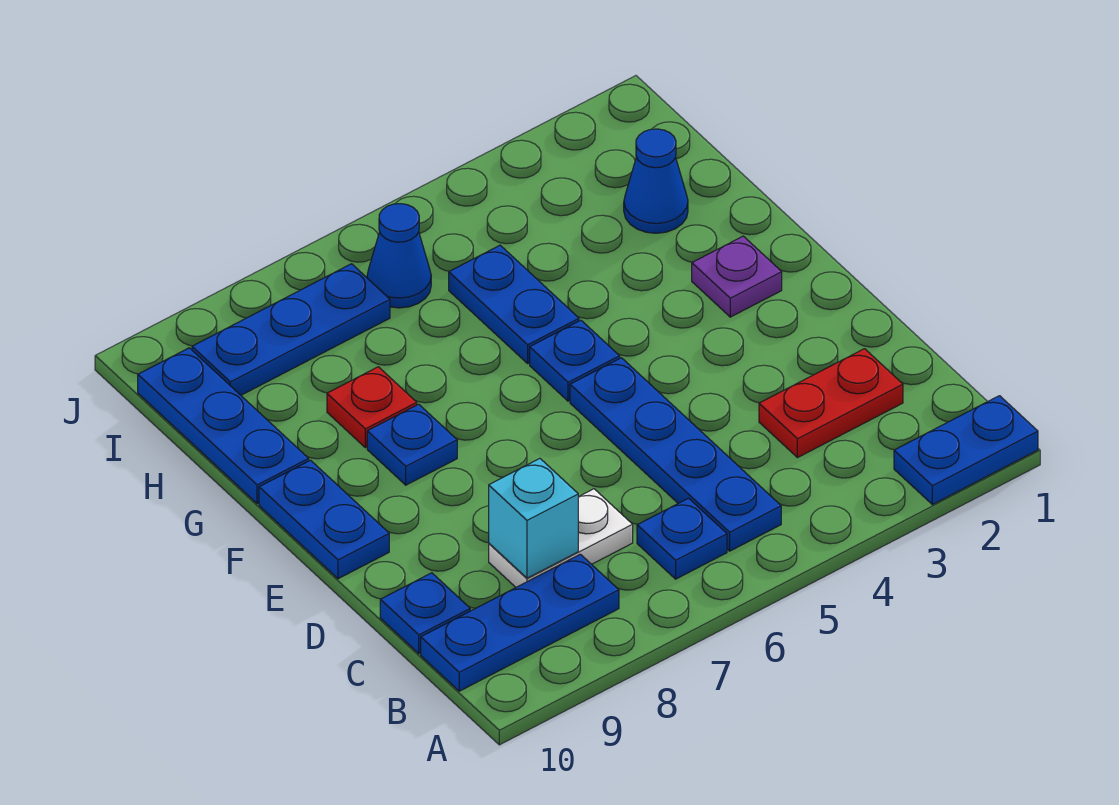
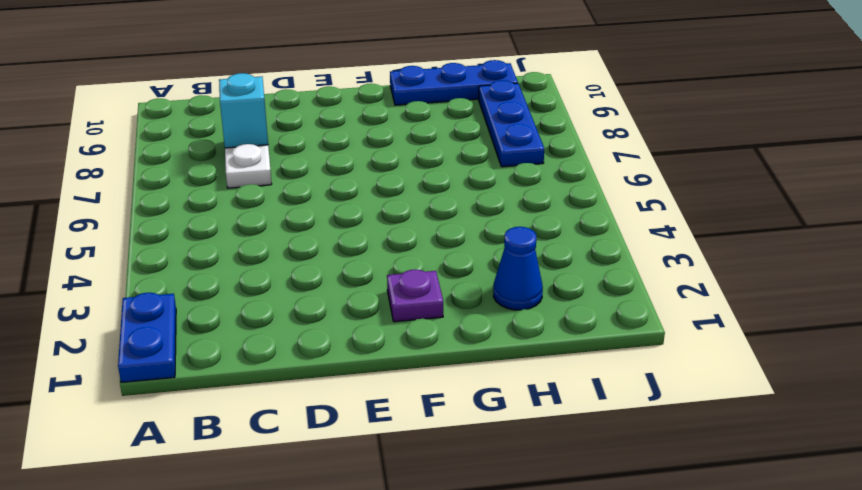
none -> blue plate B5:E5 level 1
none -> blue plate B6 level 1
none -> blue plate B8:B10 level 1

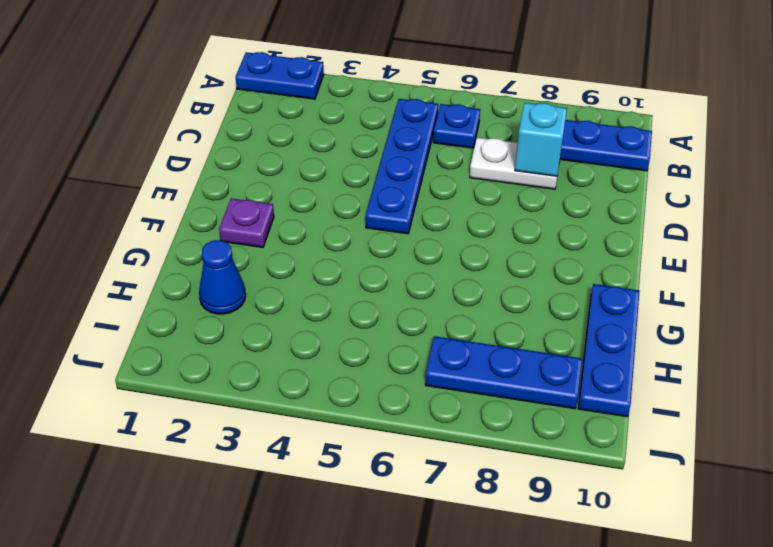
none -> red plate C2:C3 level 1
none -> blue plate C10 level 1
none -> blue plate E10:F10 level 1

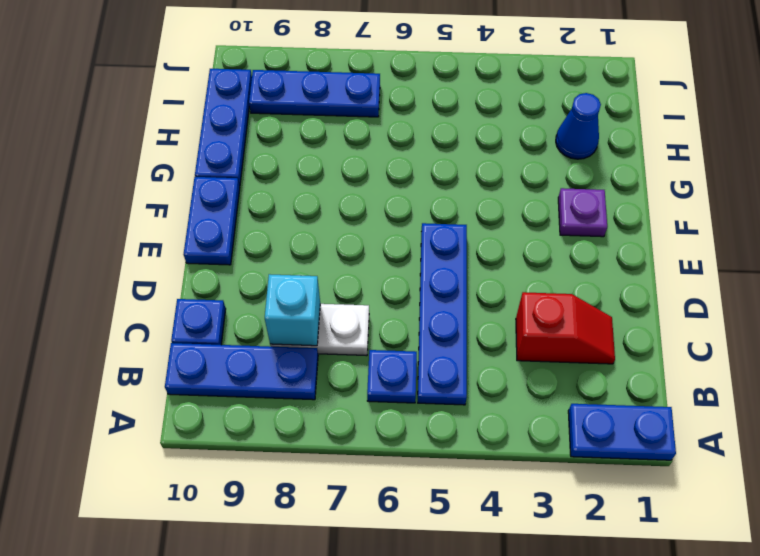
red slope C2:C3 level 1 top 3 -> red plate C2:C3 level 1
none -> blue plate F5 level 1
none -> blue plate F8 level 1
none -> blue plate G5:H5 level 1

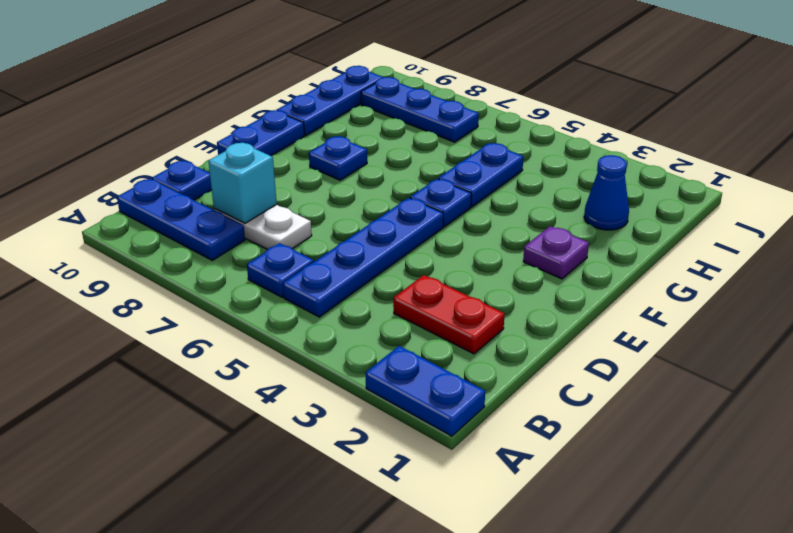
none -> red plate G8 level 1
none -> blue cone I6 level 1

